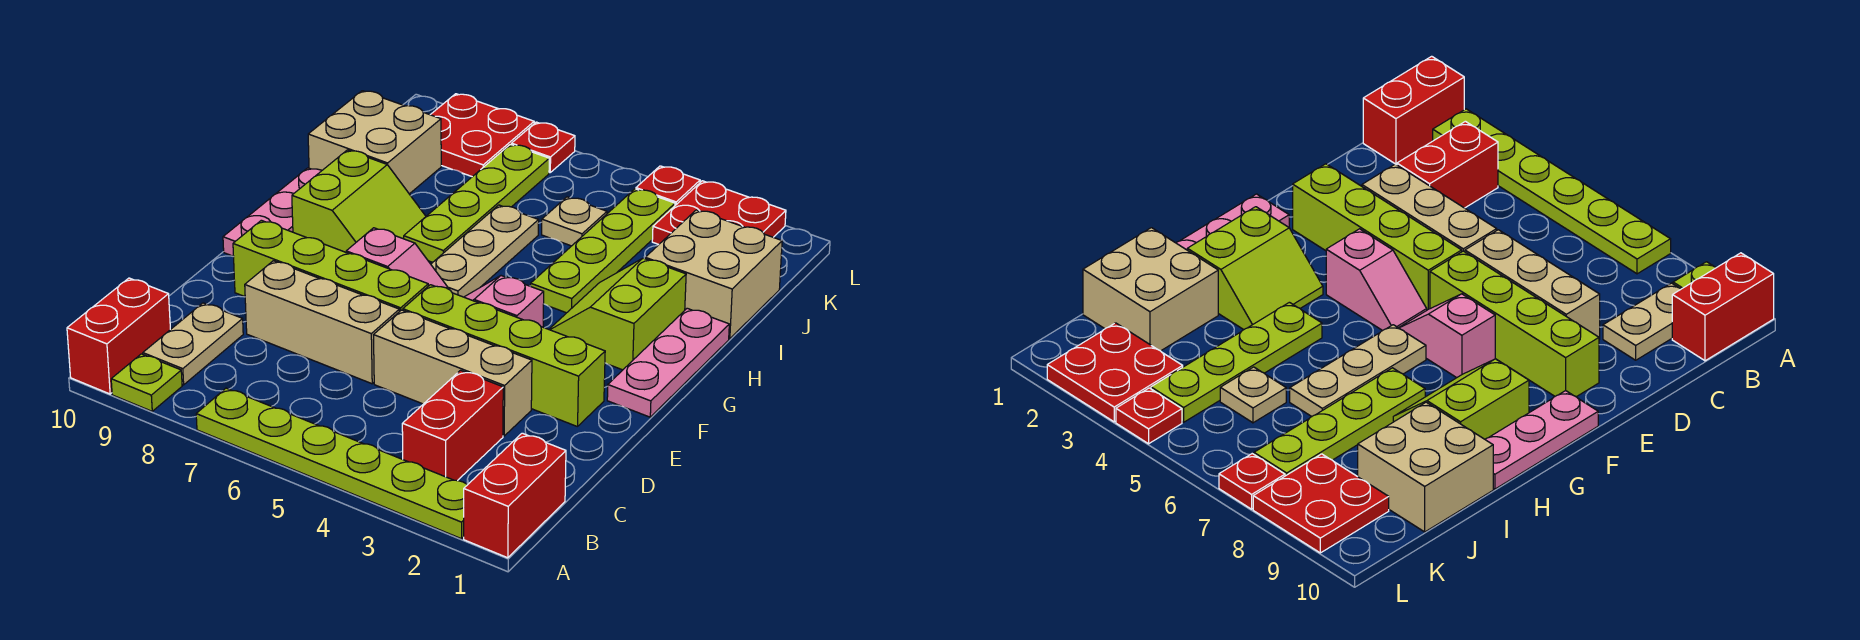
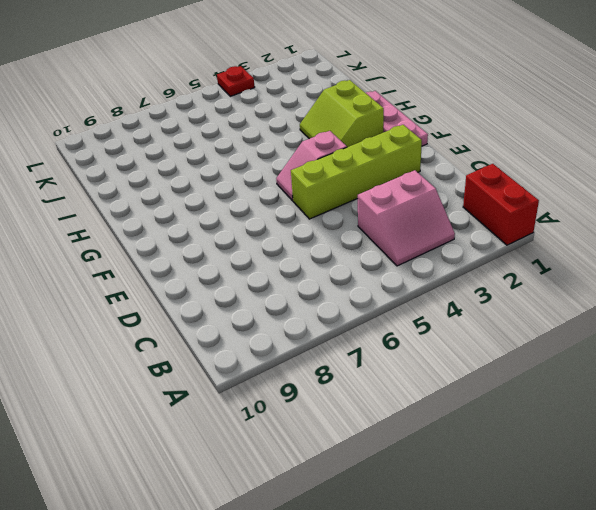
pink slope B3:C4 level 1 top C -> red brick B3:C3 level 1
none -> lime plate A2:A7 level 1
none -> lime plate A9 level 1
none -> red brick A10:B10 level 1

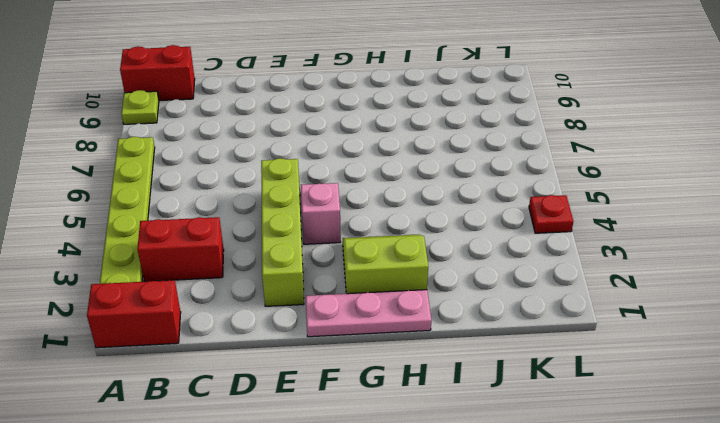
none -> tan plate B9:C9 level 1
none -> tan brick D3:D5 level 1
none -> tan brick D6:D8 level 1

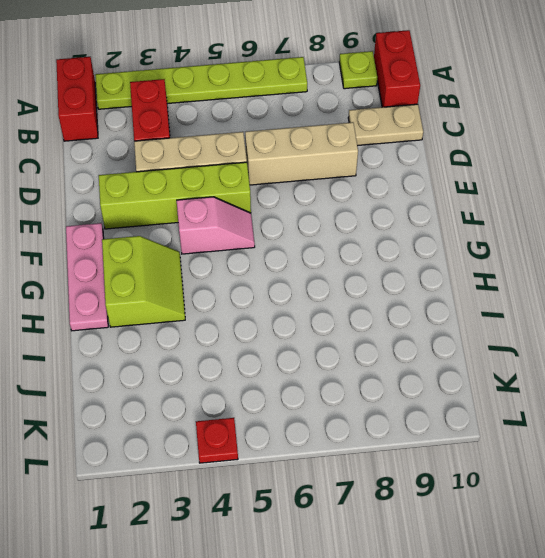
tan plate C9:C10 level 1 -> tan plate B9:C9 level 1
none -> lime brick E6:E9 level 1
none -> pink slope F6:F7 level 1 top 7
none -> pink plate F10:H10 level 1

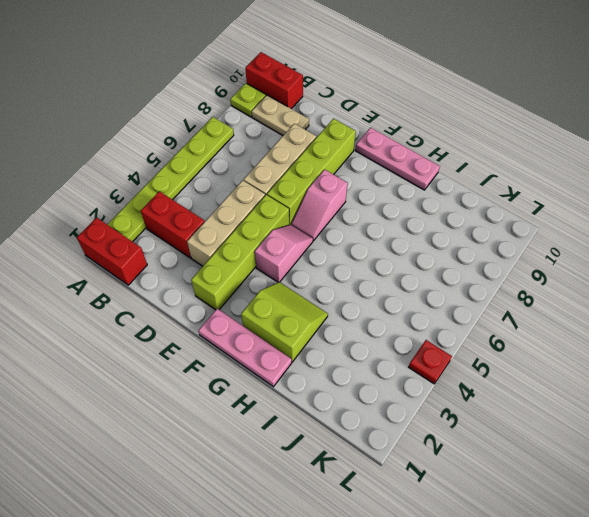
none -> tan plate G6:I6 level 1
none -> lime slope G8:H9 level 1 top 9
none -> lime plate H4:K4 level 1

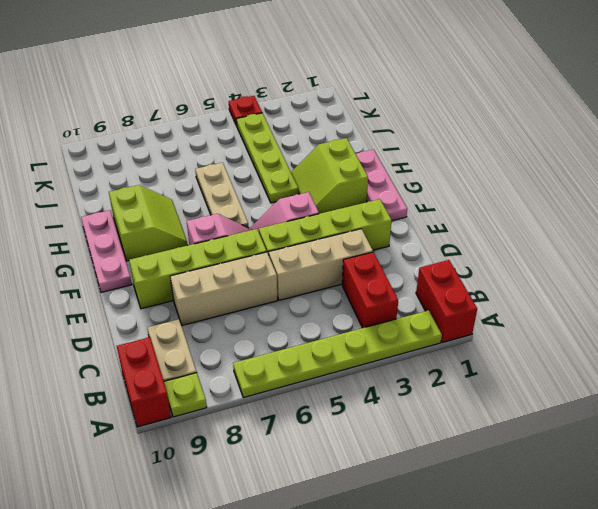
none -> lime plate H7:K7 level 1
none -> tan brick I1:J2 level 1
none -> tan brick I9:J10 level 1

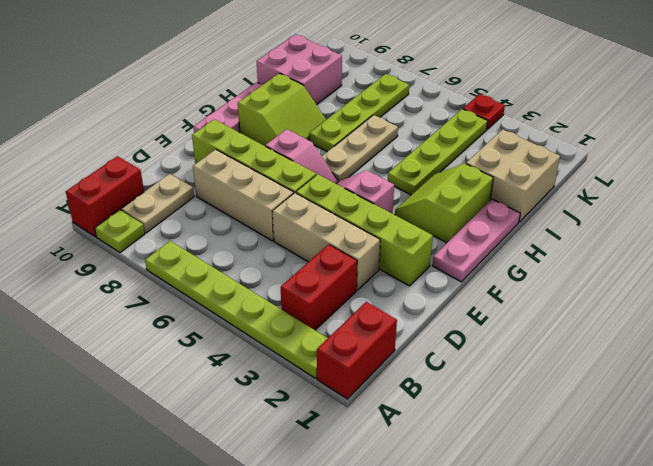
pink brick I9:J10 level 1 -> tan brick I9:J10 level 1
none -> tan plate J5 level 1
none -> red plate K2:L3 level 1
none -> red plate K8:L9 level 1

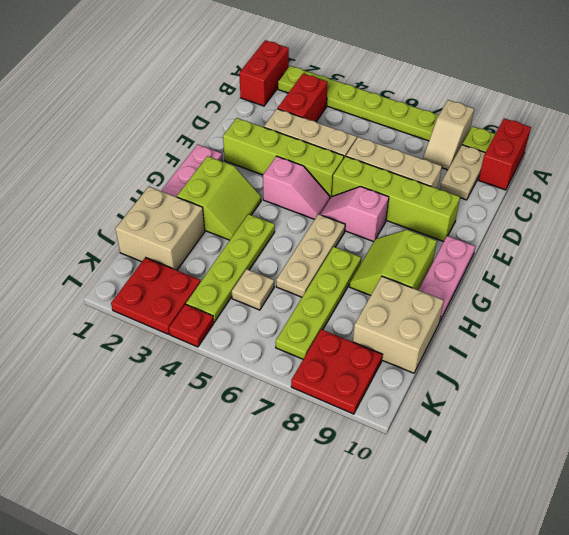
tan slope A8:B8 level 1 top A -> none
none -> red plate L7 level 1

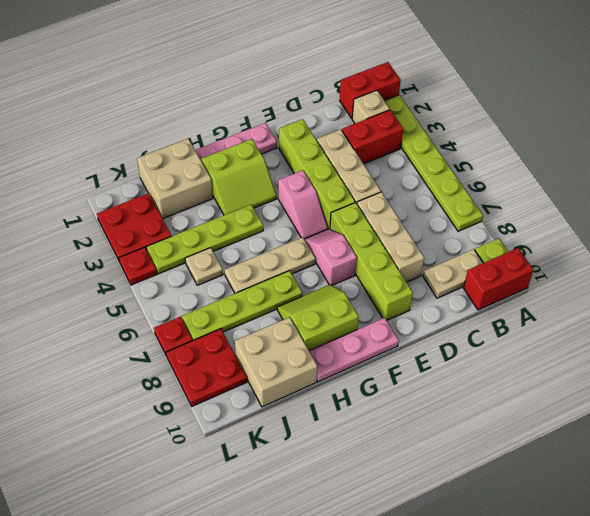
tan brick B2 level 1 -> none

